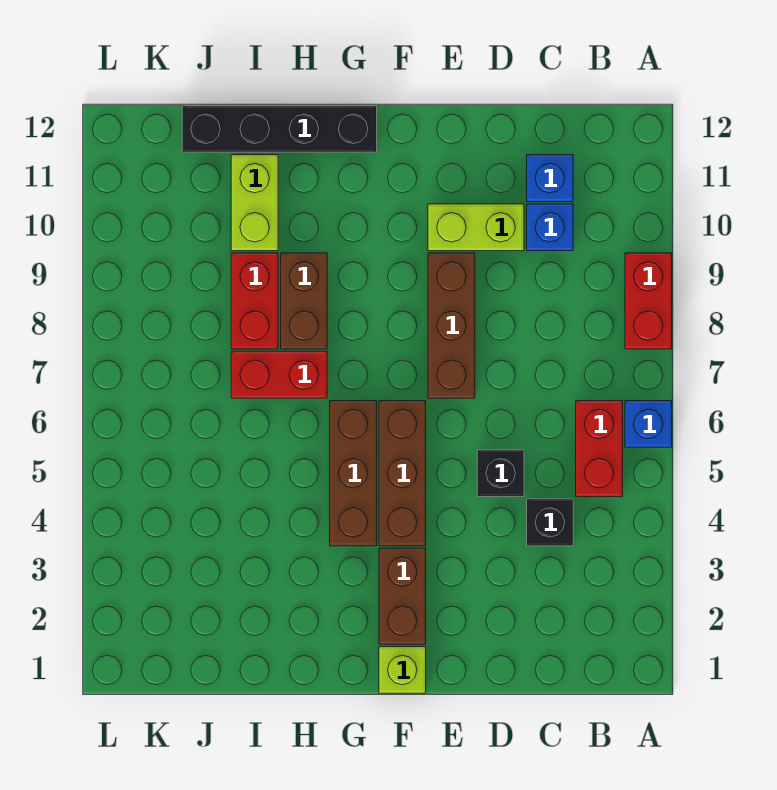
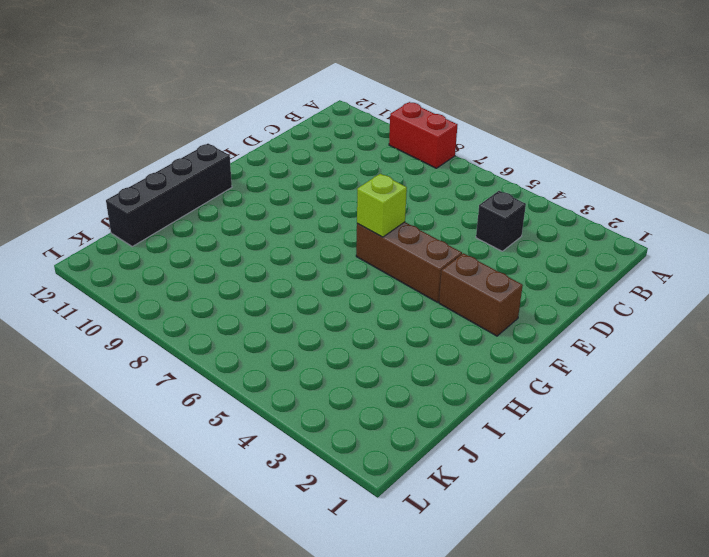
lime brick F6 level 2 -> lime brick F1 level 1
none -> blue brick A6 level 1
none -> red brick B5:B6 level 1
none -> blue brick C10 level 1

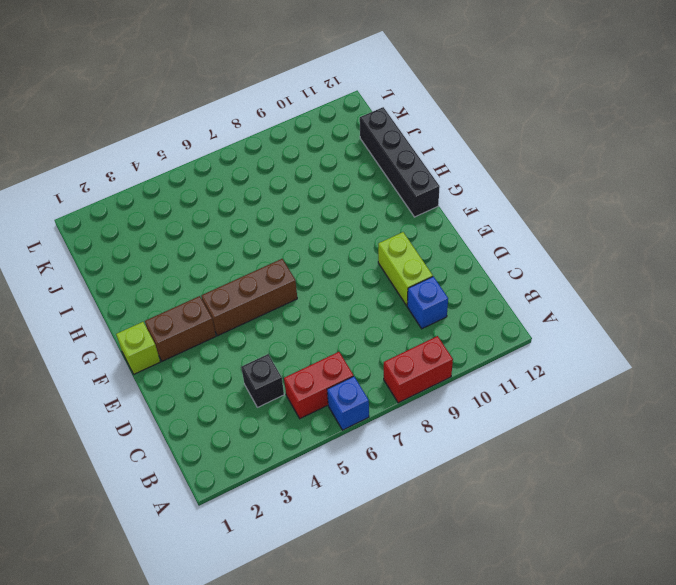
none -> blue brick C11 level 1
none -> black brick D5 level 1
none -> brown brick E7:E9 level 1

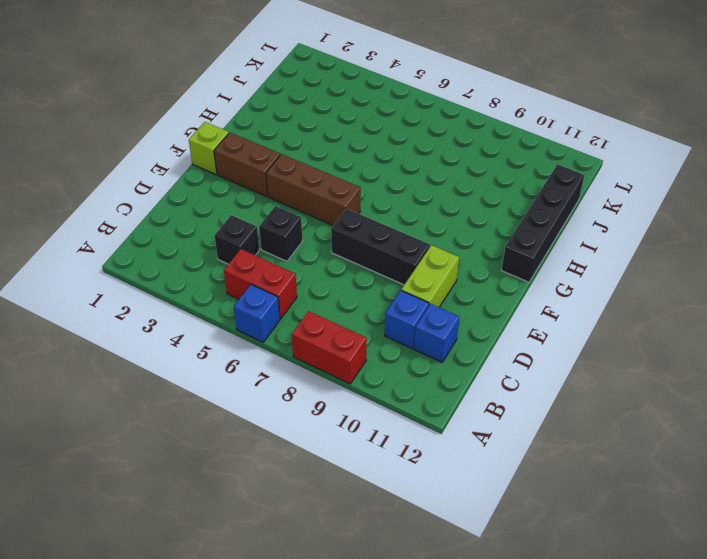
black brick E7:E9 level 1 -> brown brick E7:E9 level 1
none -> brown brick G4:G6 level 1
none -> red brick H7:I7 level 1
none -> brown brick H8:H9 level 1

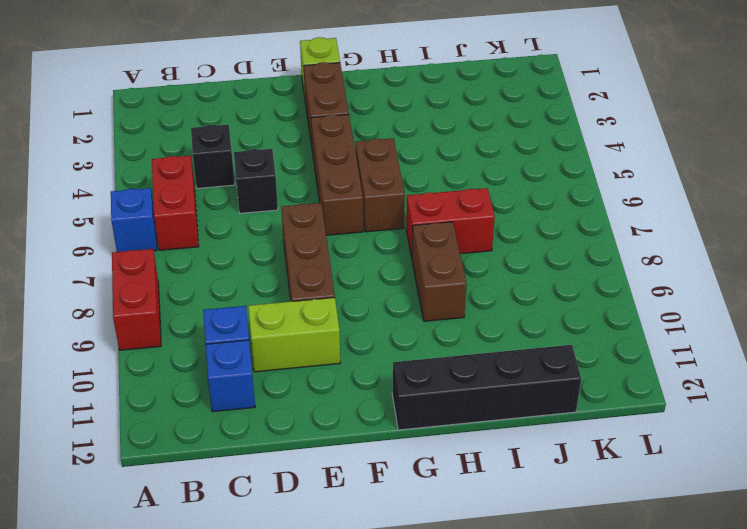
brown brick G5:G6 level 1 -> brown brick G4:G6 level 1
none -> red brick I8:I9 level 1
none -> lime brick I10:I11 level 1

